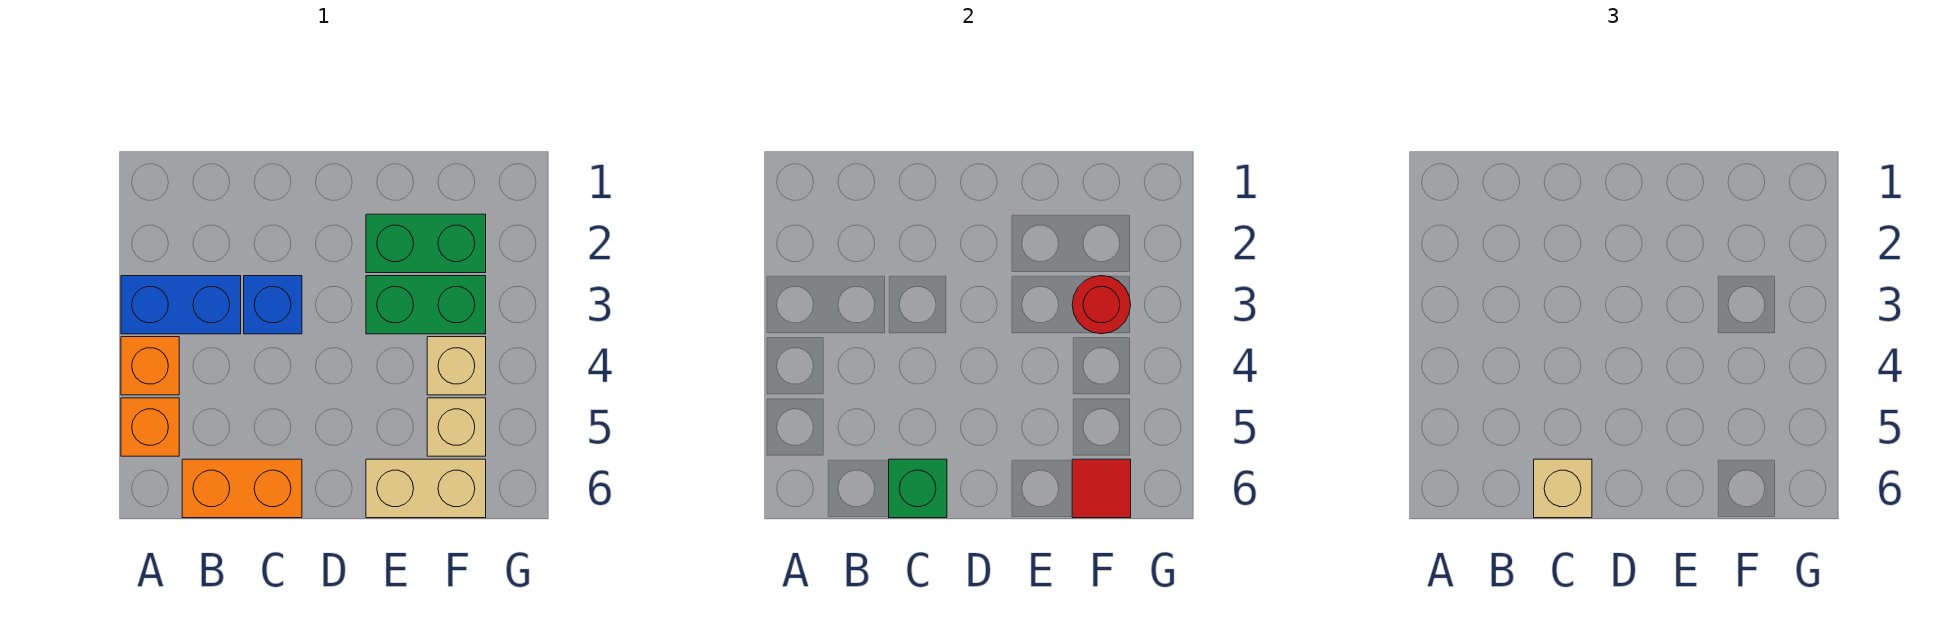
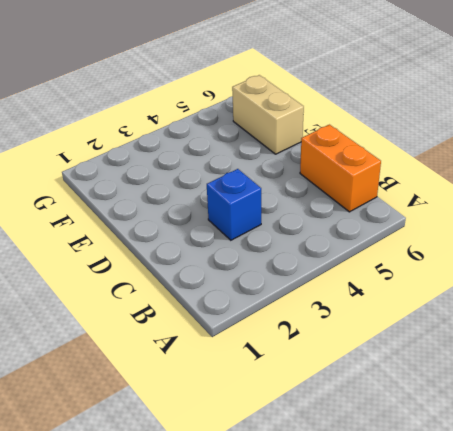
none -> blue brick A3:B3 level 1
none -> orange brick A4 level 1
none -> orange brick A5 level 1

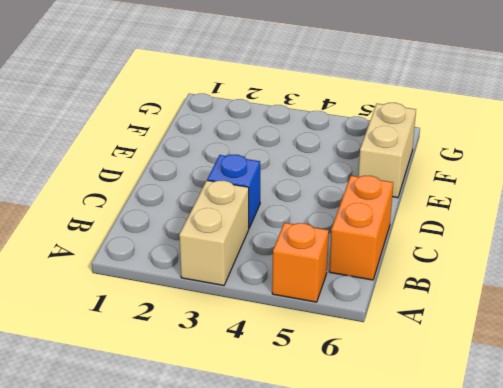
tan brick A3:B3 level 1 -> blue brick A3:B3 level 1
none -> orange brick A4 level 1
none -> green brick E2:F2 level 1
none -> green brick E3:F3 level 1

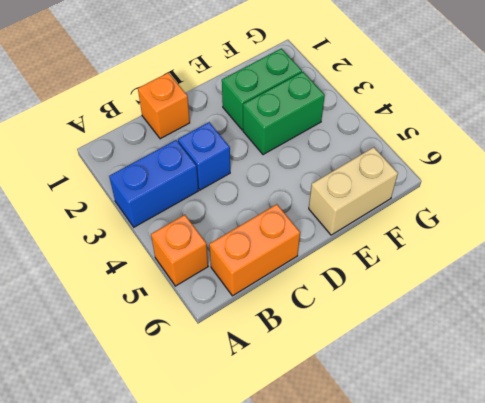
orange brick C1 level 1 -> orange brick A4 level 1
none -> tan brick F4 level 1
none -> tan brick F5 level 1
none -> green brick C6 level 2

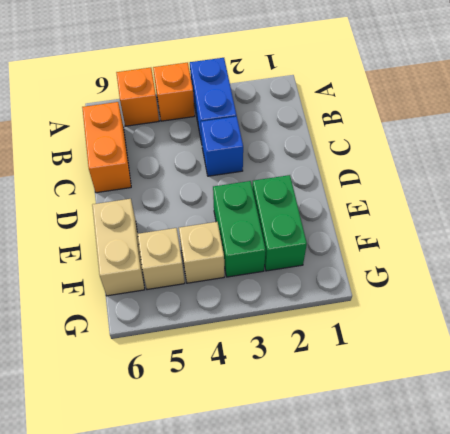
none -> green brick C6 level 2
none -> red round brick F3 level 2
none -> red tile F6 level 2

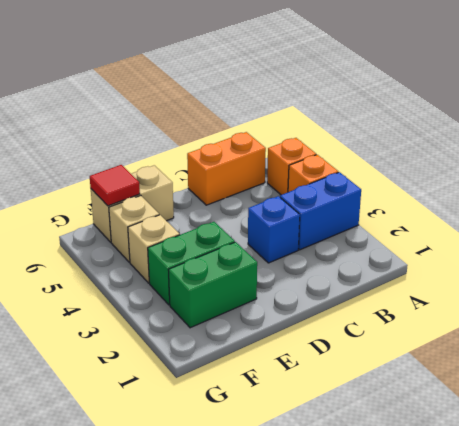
none -> green brick C6 level 2
none -> red round brick F3 level 2
none -> tan brick C6 level 3

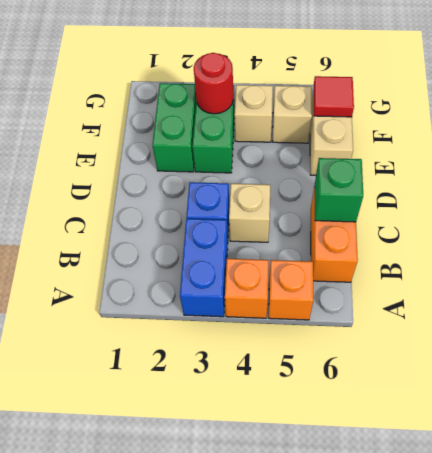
tan brick C4 level 1 -> tan brick C6 level 3

